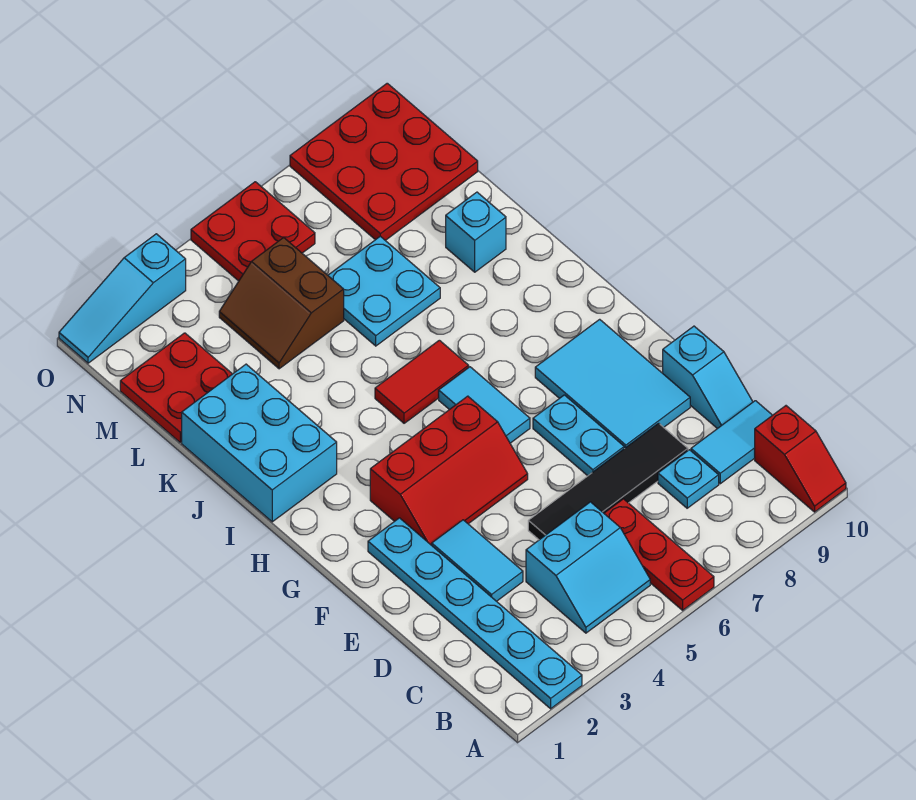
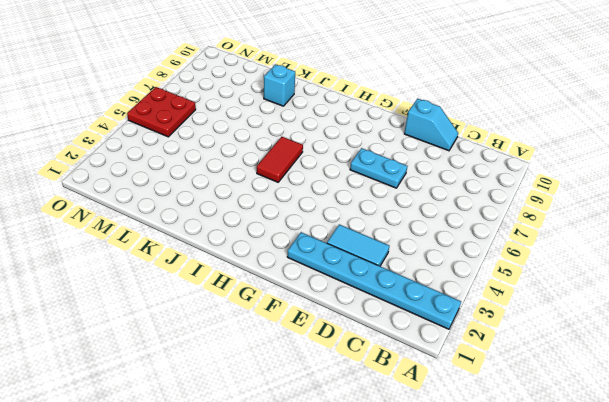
none -> red plate A6:C6 level 1
none -> red slope A10:B10 level 1 top B
none -> cyan slope B4:C5 level 1 top C

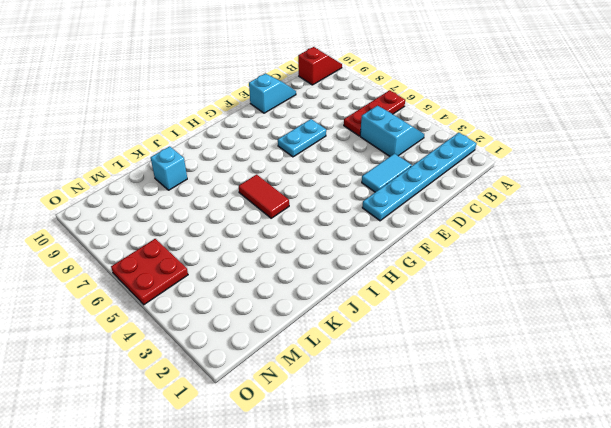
none -> cyan plate C8 level 1
none -> cyan tile C9:C10 level 1
none -> black tile D5:D8 level 1

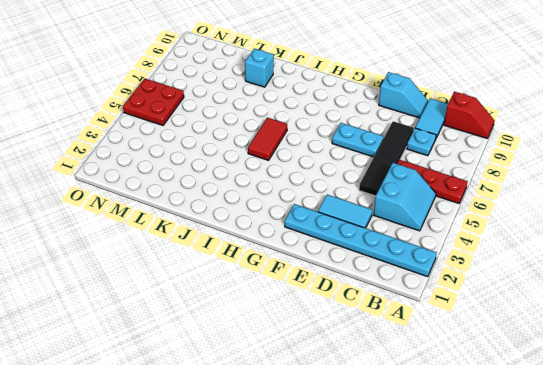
none -> cyan tile E8:G9 level 1
none -> red slope F3:G5 level 1 top G
none -> cyan tile G6:H6 level 1

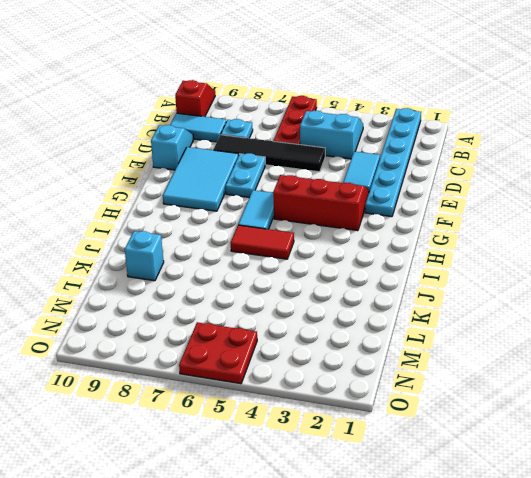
none -> cyan brick I1:K2 level 1
none -> cyan plate K6:L7 level 1
none -> red plate L1:M2 level 1

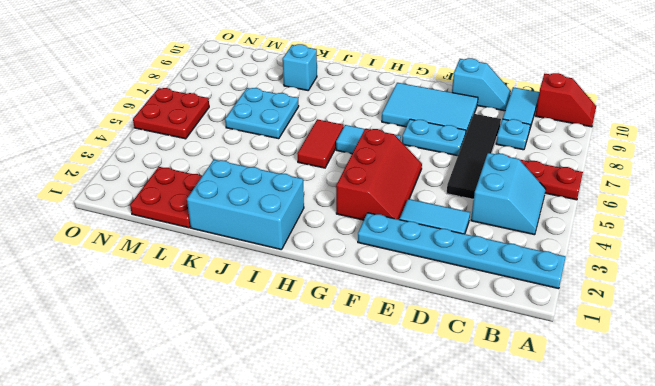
none -> brown slope L4:M5 level 1 top 5
none -> red plate M8:O10 level 1
none -> cyan slope O1:O3 level 1 top 3

